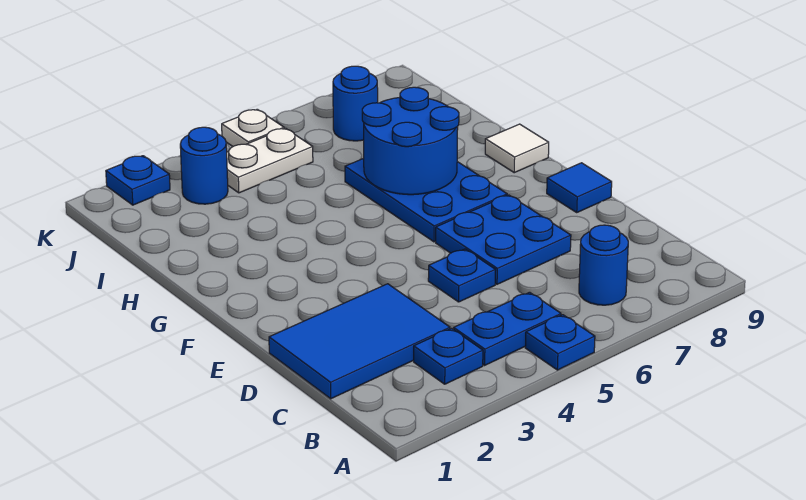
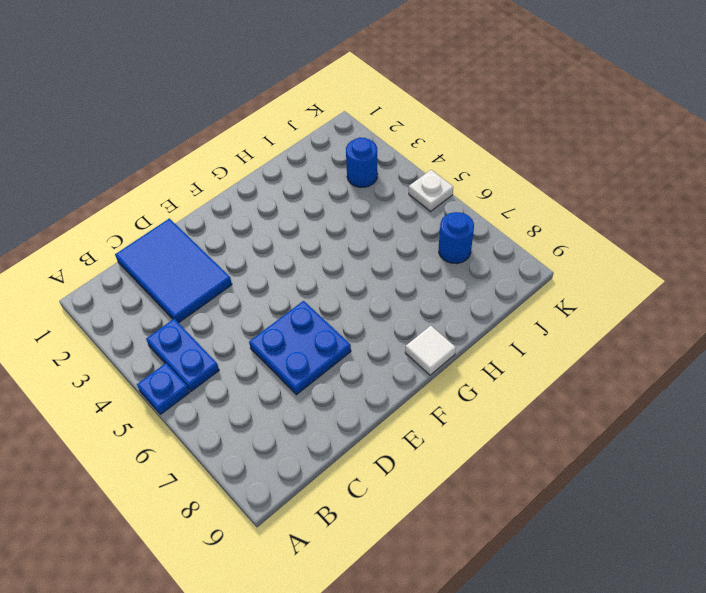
none -> blue plate B3 level 1
none -> blue round brick B7 level 1
none -> blue plate D5 level 1

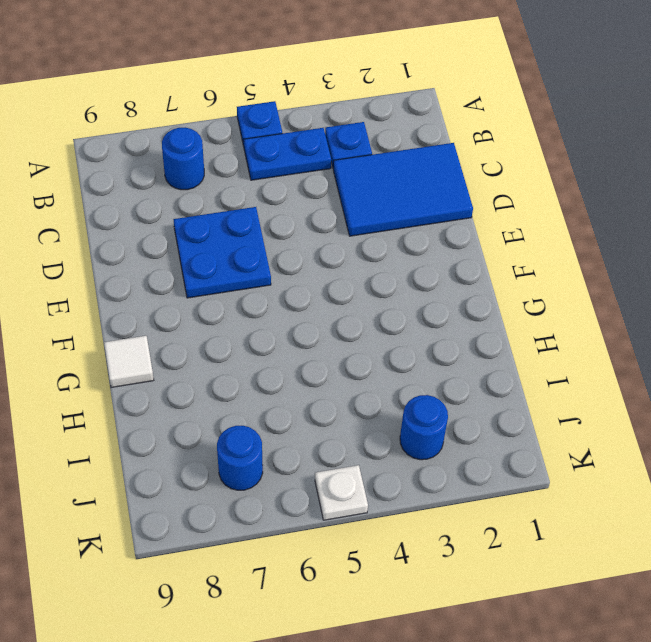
none -> blue plate D5 level 1
none -> blue tile E9 level 1
none -> blue plate F6:H7 level 1

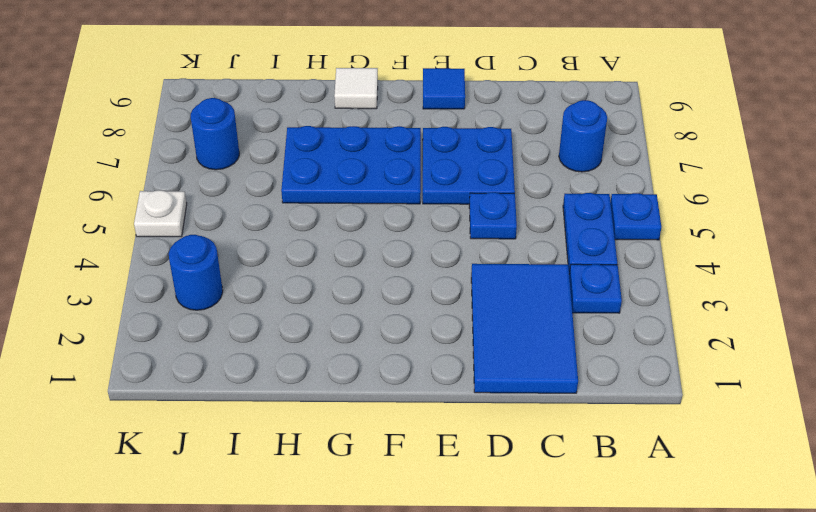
none -> white plate J4:J5 level 1
none -> blue plate K2 level 1
none -> blue round brick G6:H7 level 2

